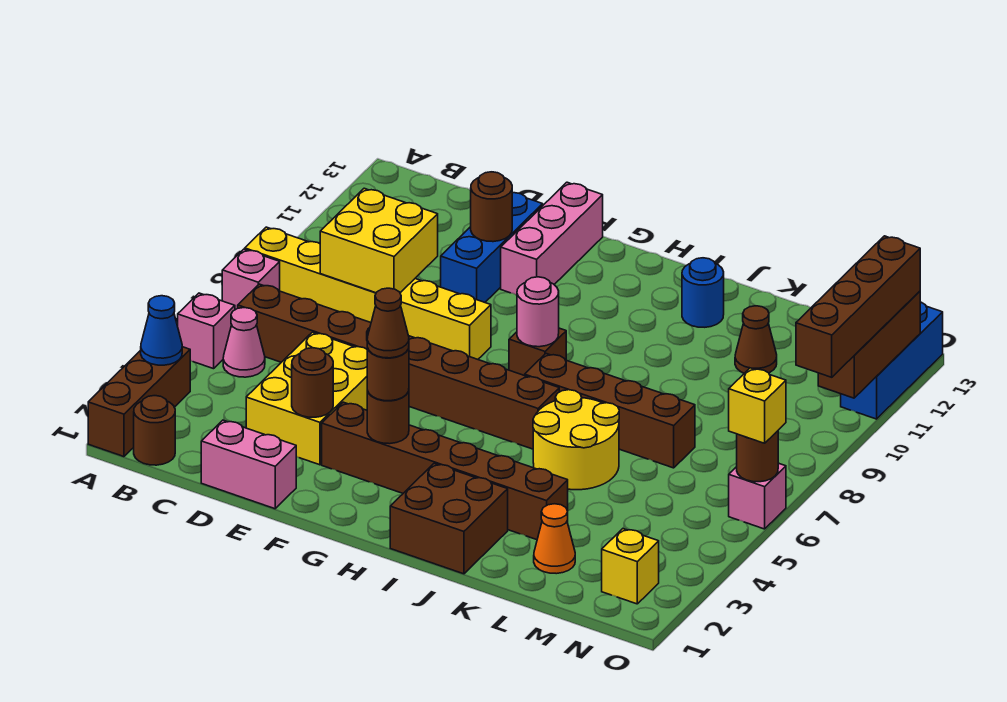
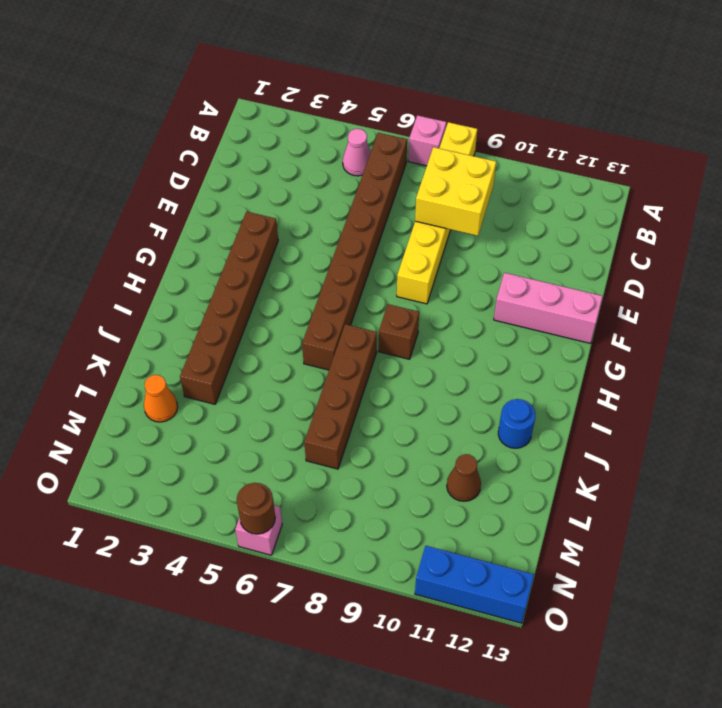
none -> brown brick A1:A3 level 1
none -> pink brick A5 level 1
none -> brown round brick B1 level 1
none -> pink brick D1:E1 level 1

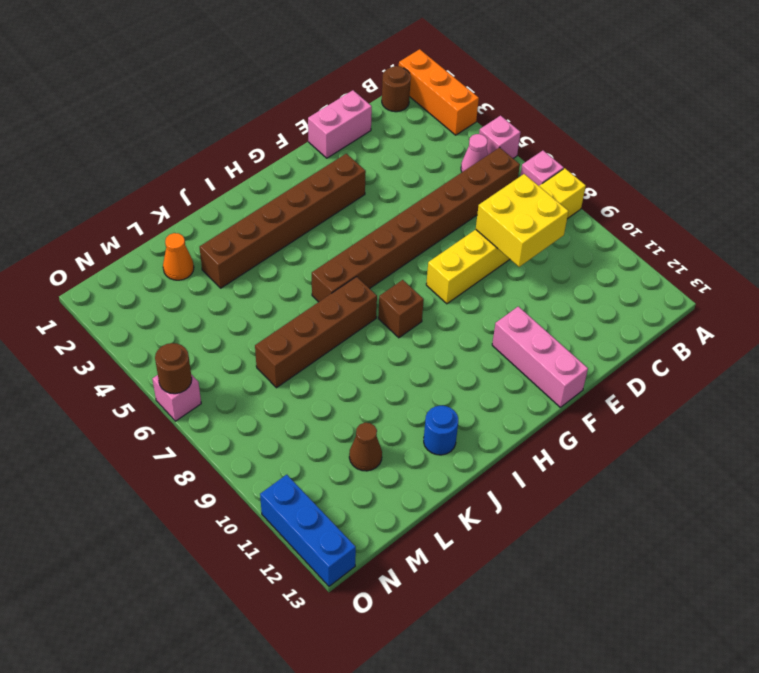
orange brick A1:A3 level 1 -> brown brick A1:A3 level 1
none -> yellow brick D3:E5 level 1
none -> blue brick E10:E12 level 1
none -> brown brick I1:J2 level 1
none -> yellow round brick J5:K6 level 1

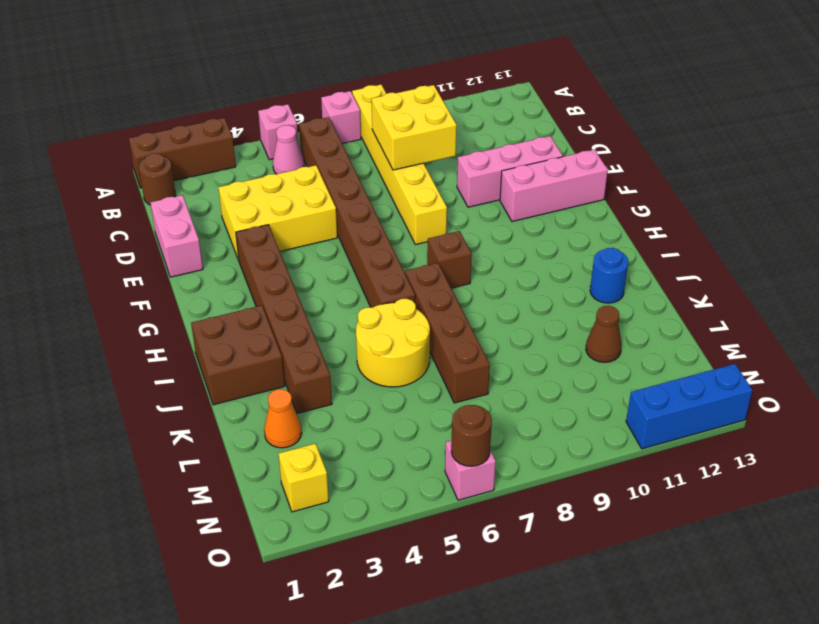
pink brick E10:E12 level 1 -> blue brick E10:E12 level 1
none -> blue cone A3 level 2
none -> brown round brick E3 level 2
none -> brown round brick E11 level 2
none -> brown round brick G3 level 2

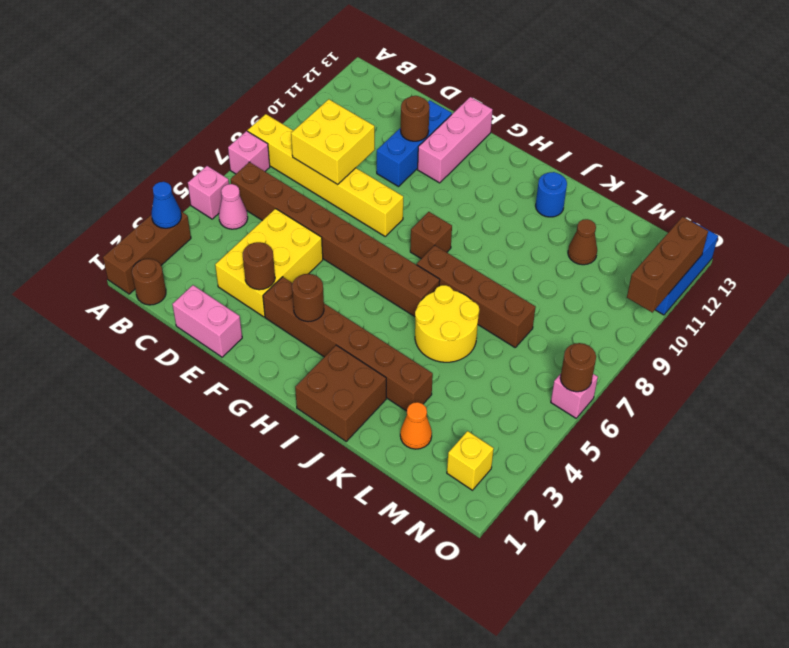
none -> pink round brick H8 level 2
none -> brown round brick G3 level 3
none -> yellow brick O6 level 3
none -> brown brick O9:O12 level 3

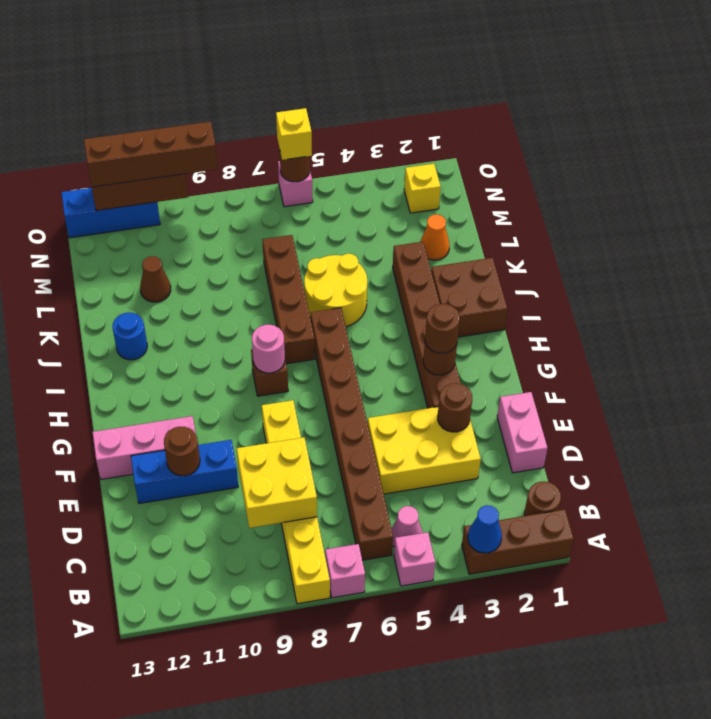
none -> brown cone G3 level 4

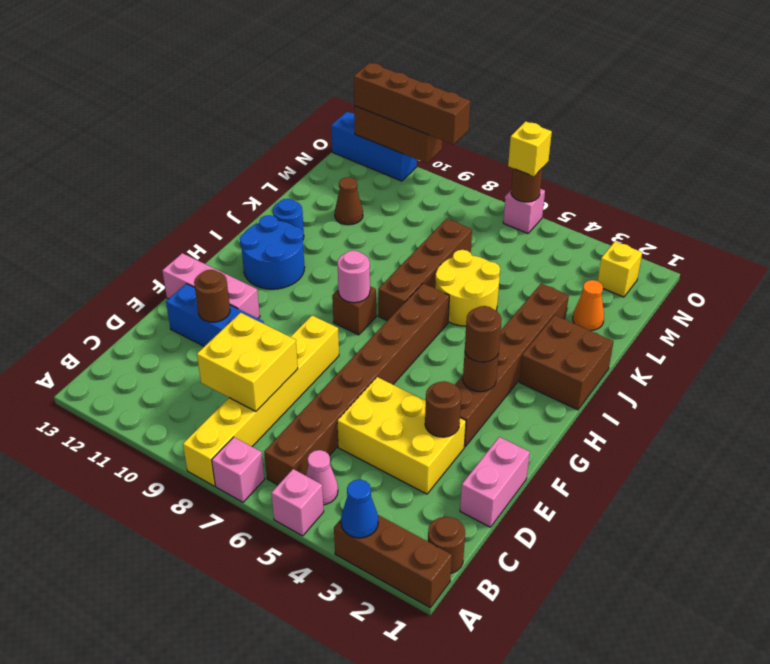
blue round brick H11:I12 level 1 -> none
none -> brown cone G3 level 4

